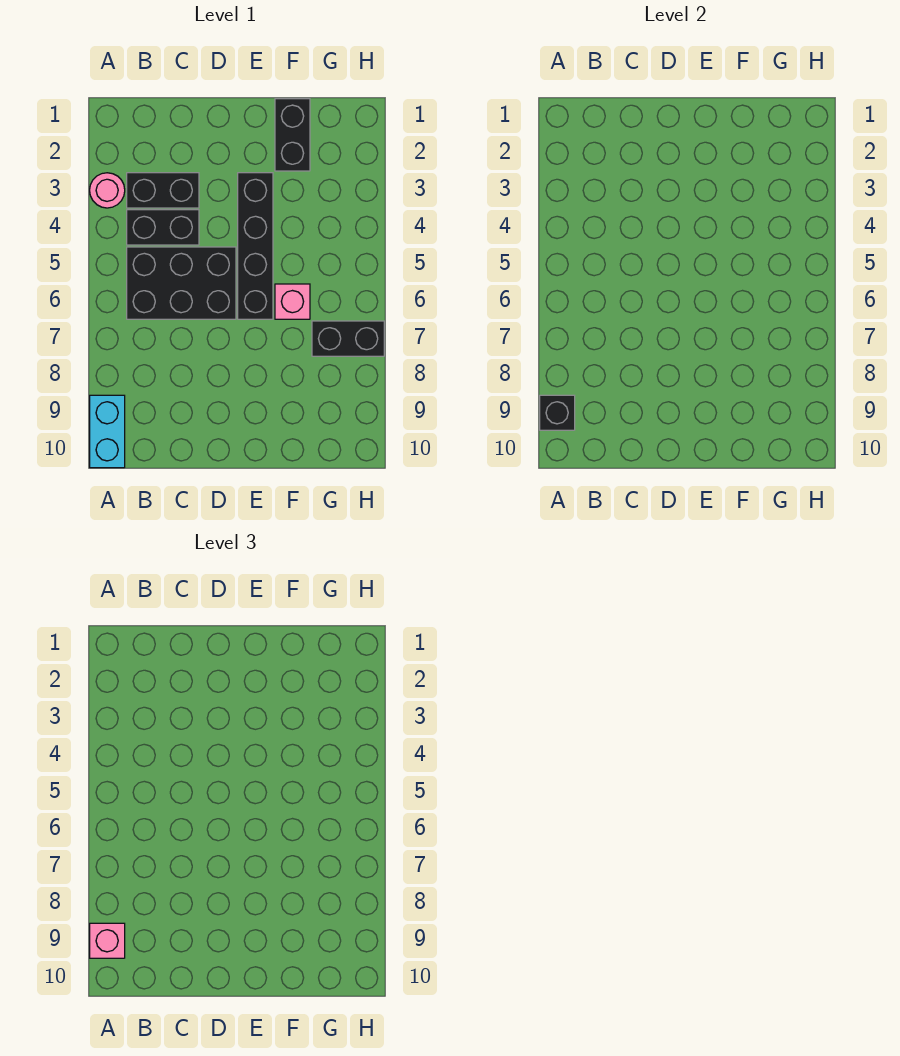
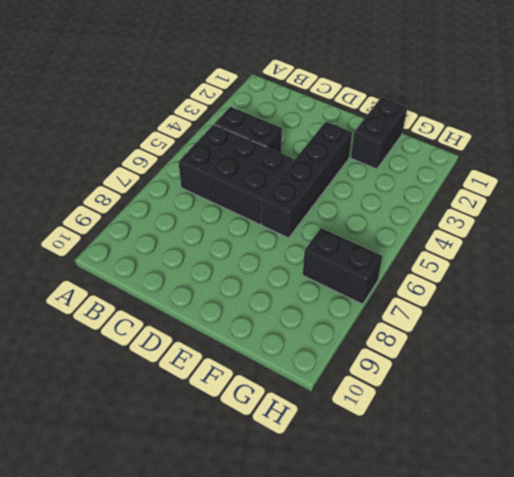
none -> pink round brick A3 level 1
none -> cyan brick A9:A10 level 1

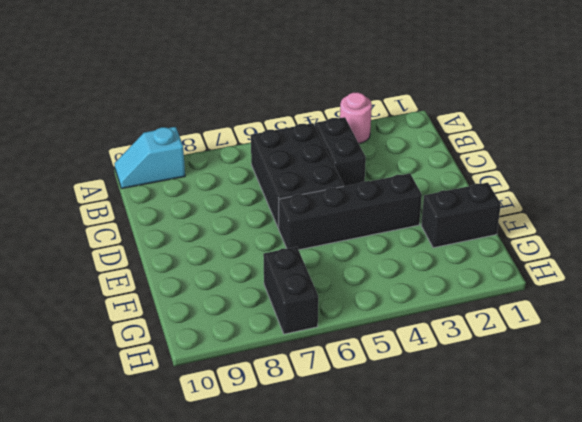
cyan slope A9:A10 level 1 top 9 -> cyan brick A9:A10 level 1
none -> black brick B3:C3 level 1
none -> pink brick F6 level 1

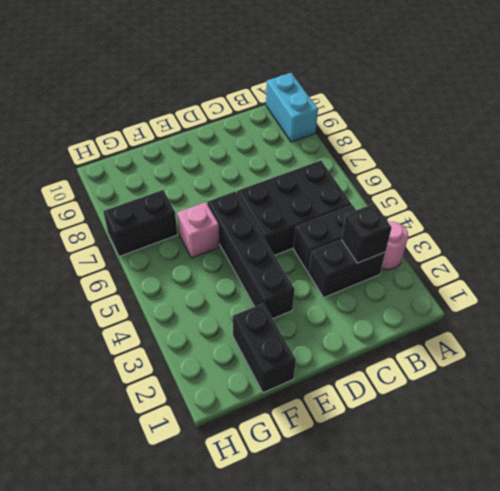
black brick B3 level 2 -> black brick A9 level 2
none -> pink brick A9 level 3

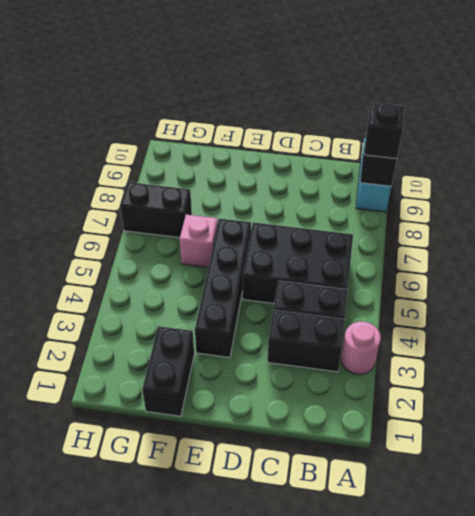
black brick A9 level 3 -> pink brick A9 level 3

